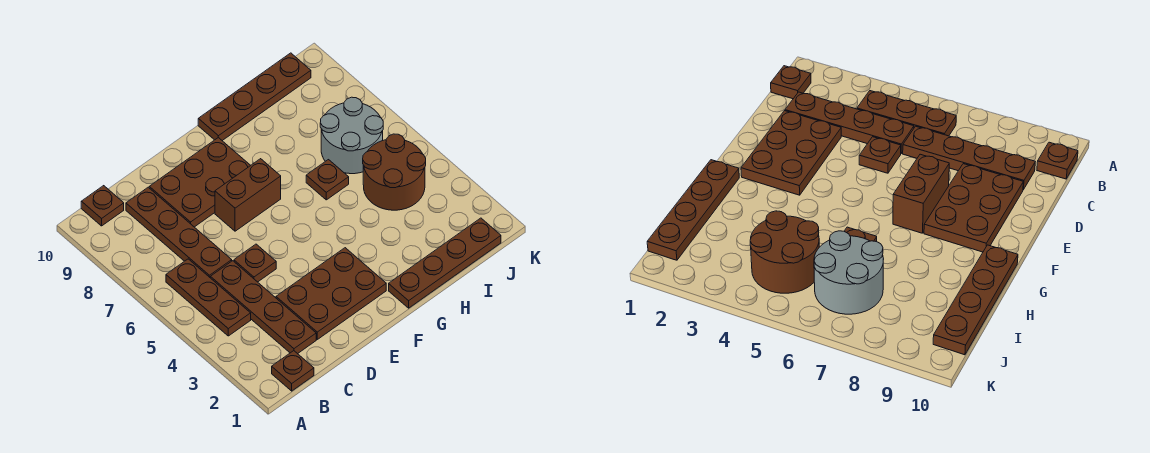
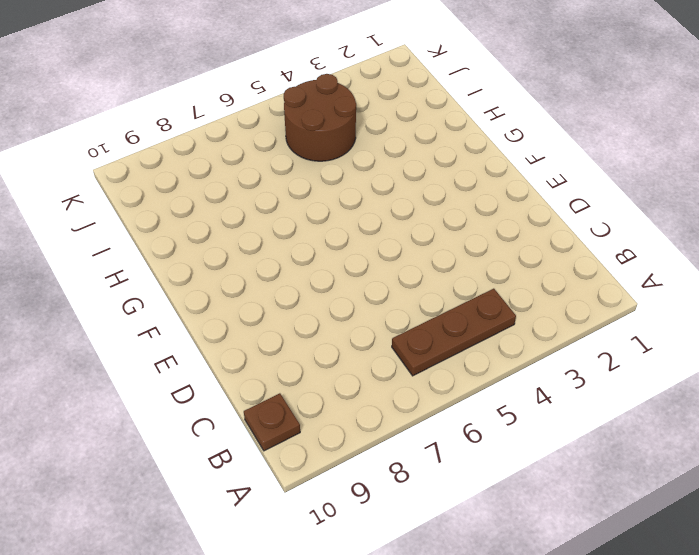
none -> brown plate B1 level 1
none -> brown plate C2:C5 level 1
none -> brown plate C6:C9 level 1

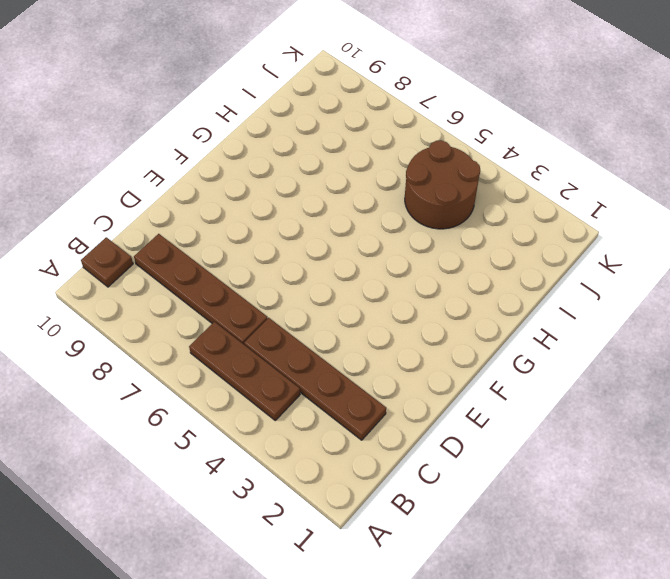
none -> brown plate B1 level 1
none -> brown plate D2:F3 level 1
none -> brown plate D5 level 1

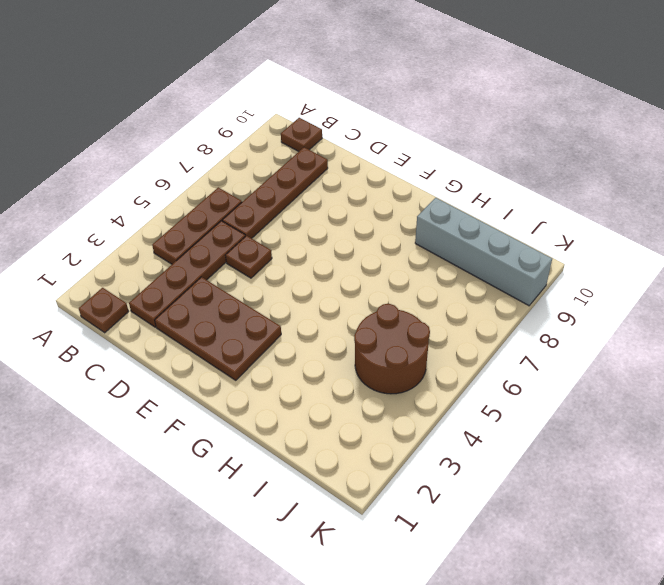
grey brick H9:K9 level 1 -> none
none -> brown plate D8:F9 level 1
none -> brown brick E7:F7 level 1
none -> brown plate G1:J1 level 1

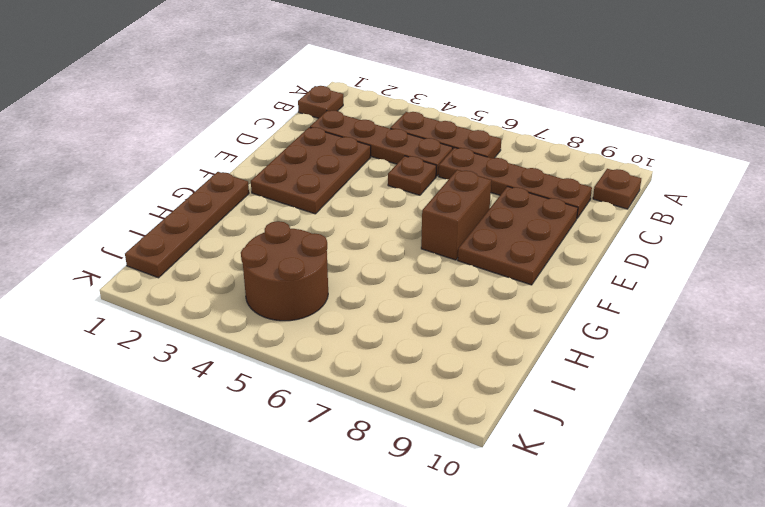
none -> brown plate G10:J10 level 1
none -> brown plate H6 level 1
none -> grey round brick I6:J7 level 1

